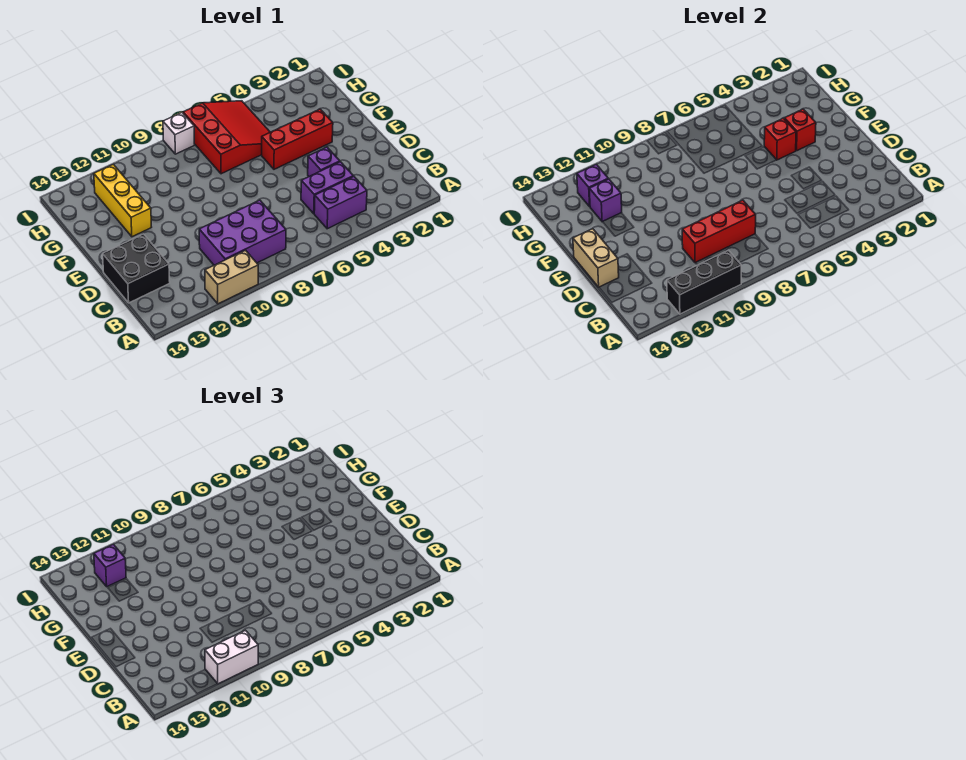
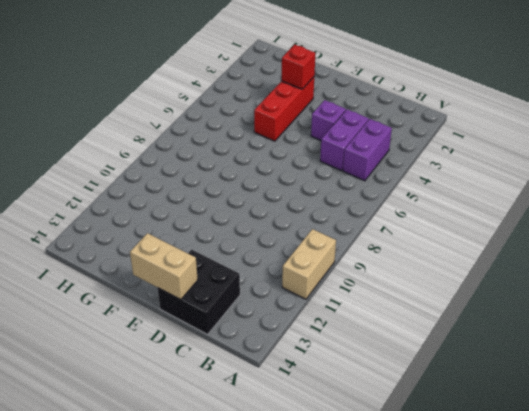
none -> purple brick B8:C10 level 1
none -> yellow brick F12:H12 level 1
none -> red slope G5:I7 level 1 top 7

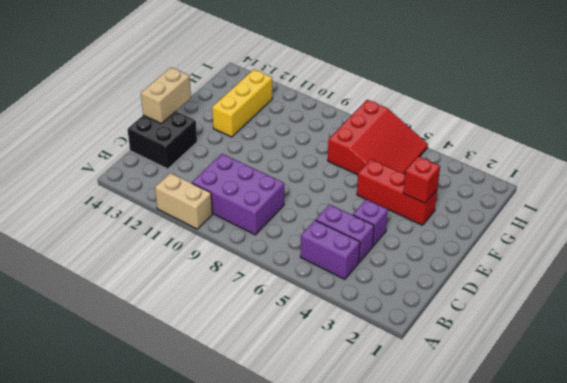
none -> white brick I8 level 1
none -> black brick A10:A12 level 2
none -> red brick C8:C10 level 2

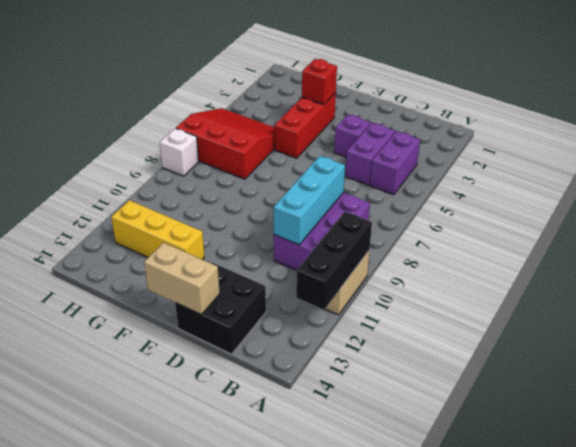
cyan brick C8:C10 level 2 -> red brick C8:C10 level 2
none -> red brick F4 level 2
none -> purple brick G12 level 2
none -> purple brick H12 level 2

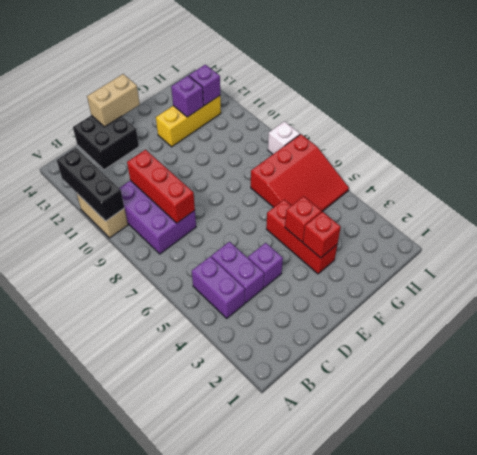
none -> white brick A10:A11 level 3
none -> purple brick H12 level 3

